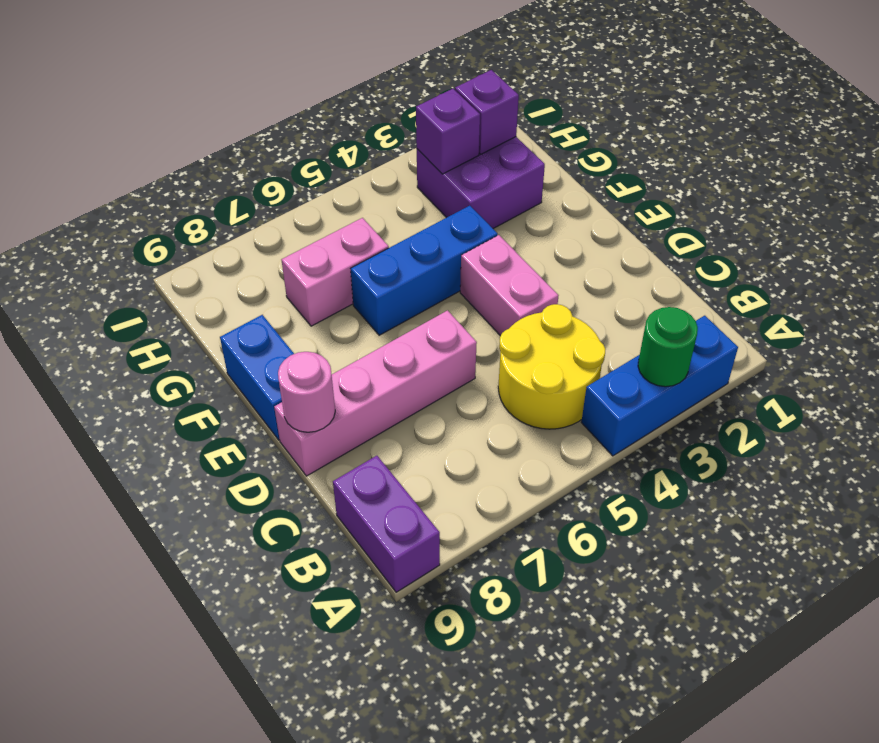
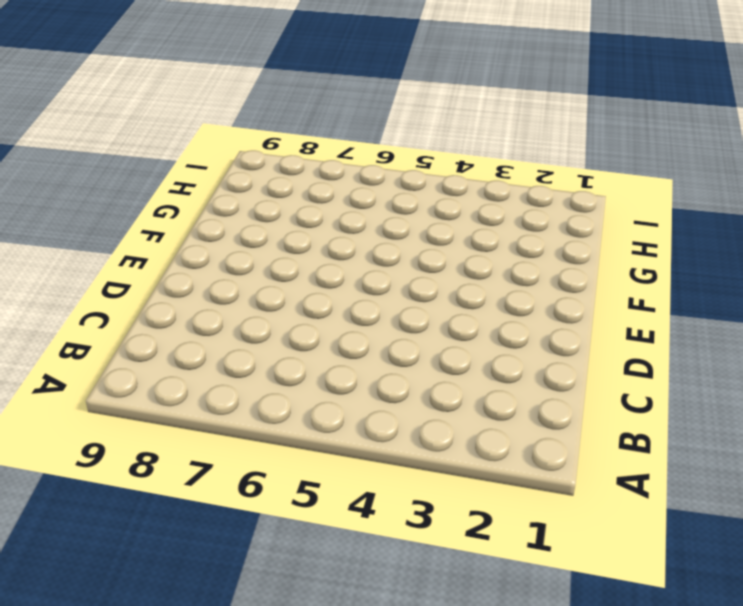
none -> blue brick A2:A4 level 1
none -> purple brick A9:B9 level 1
none -> yellow round brick B4:C5 level 1

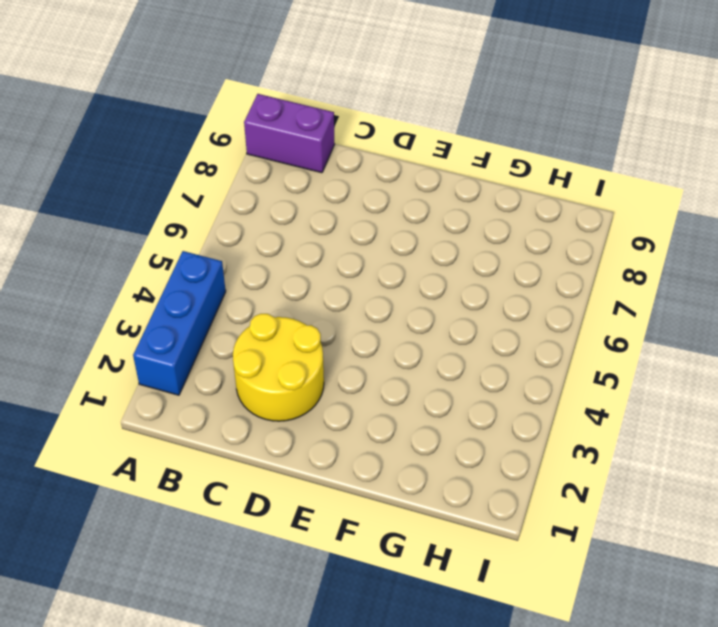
yellow round brick C2:D3 level 1 -> yellow round brick B4:C5 level 1
none -> pink brick D4:E4 level 1
none -> pink brick D6:D9 level 1
none -> blue brick E9:F9 level 1

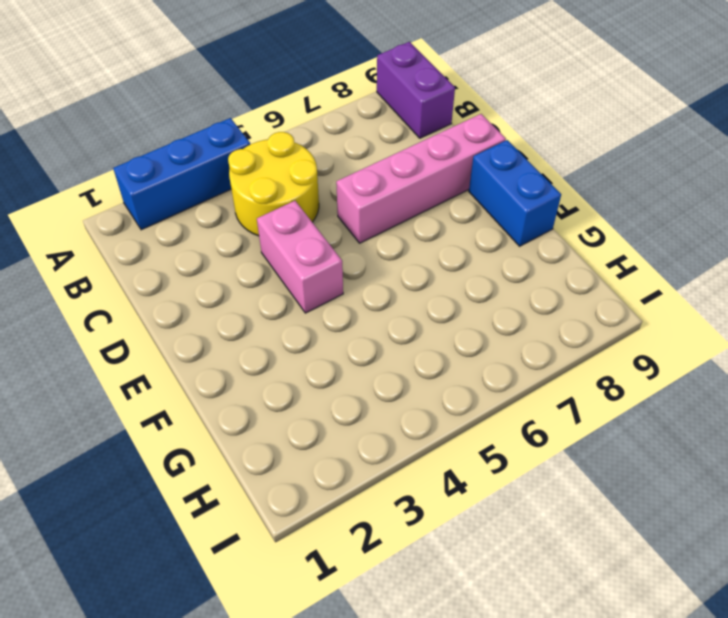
none -> blue brick F4:F6 level 1
none -> purple brick G2:H3 level 1
none -> pink brick G6:G7 level 1

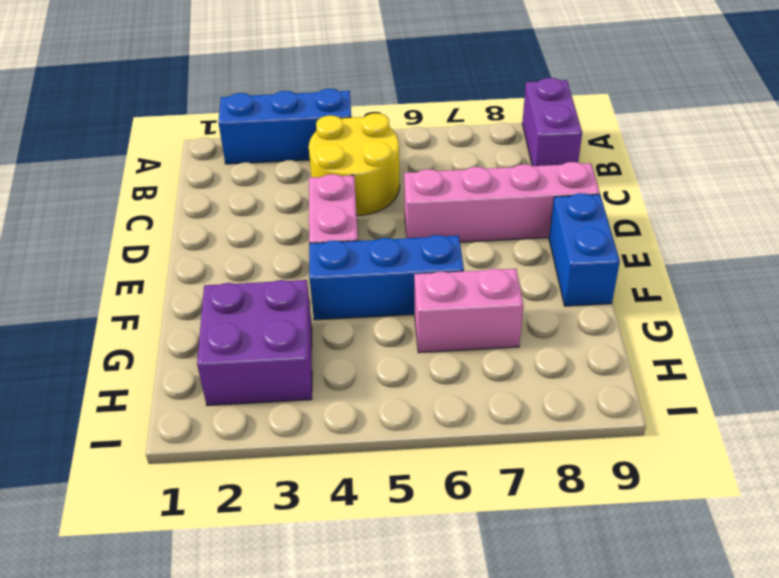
none -> green round brick A3 level 2
none -> pink round brick D9 level 2
none -> purple brick H2 level 2

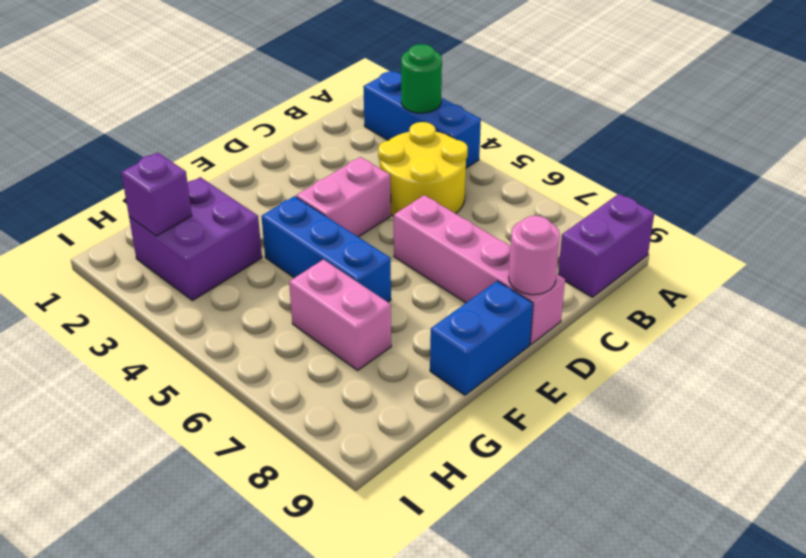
none -> purple brick H3 level 2

